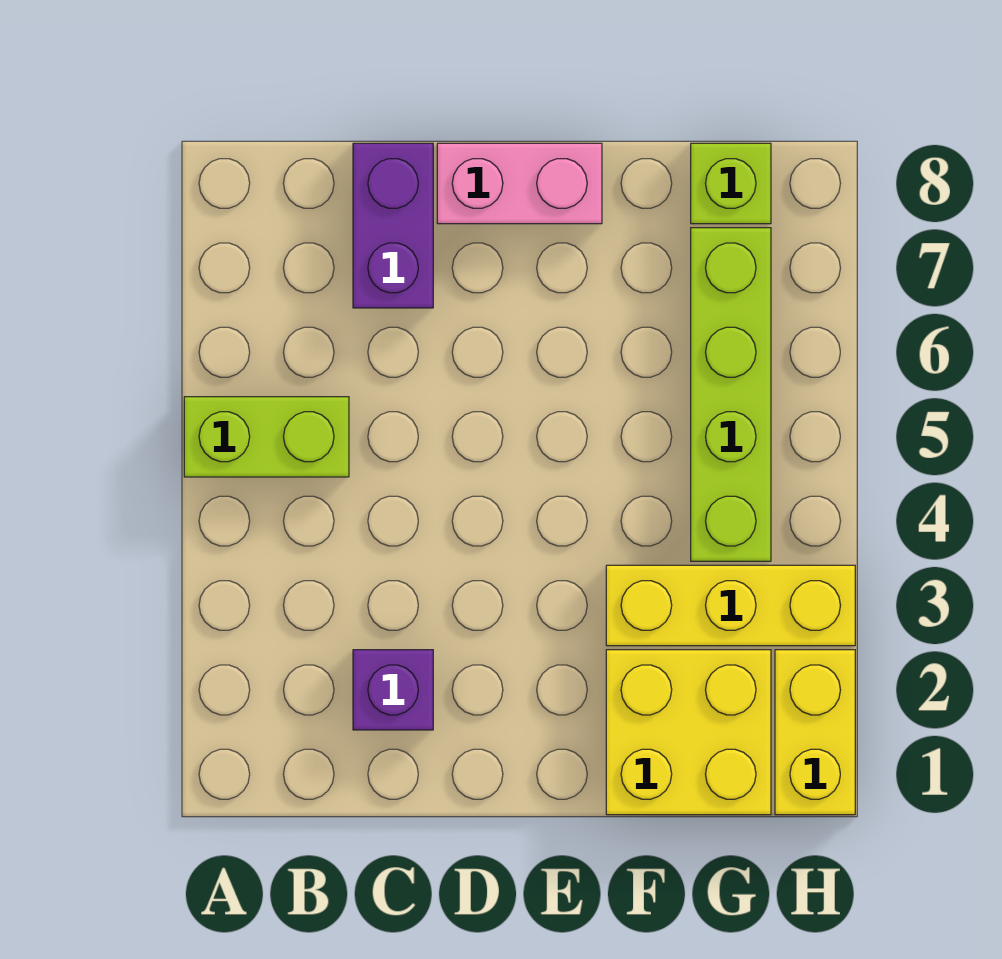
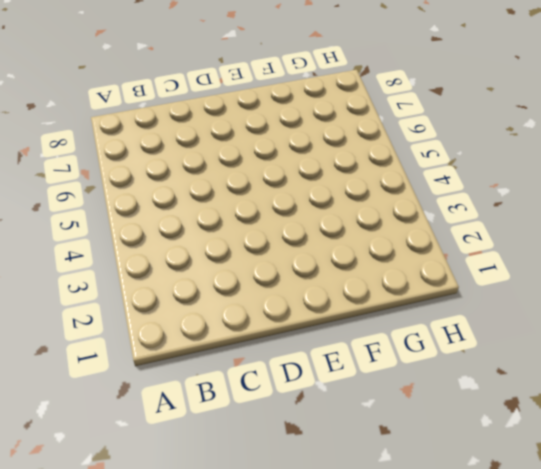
none -> lime brick A5:B5 level 1
none -> purple brick C2 level 1

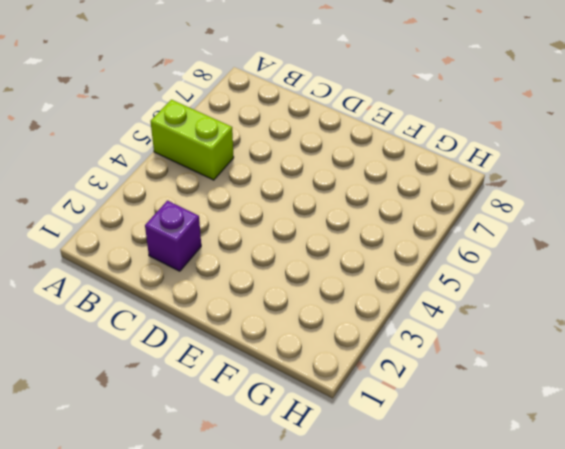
none -> purple brick C7:C8 level 1
none -> pink brick D8:E8 level 1

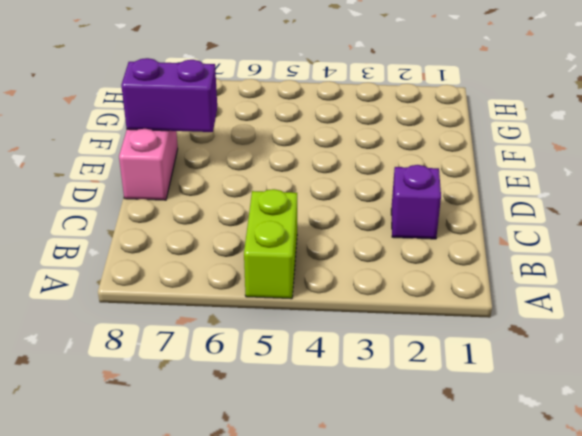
purple brick E7:E8 level 2 -> purple brick C7:C8 level 1
none -> yellow brick F1:G2 level 1
none -> yellow brick F3:H3 level 1

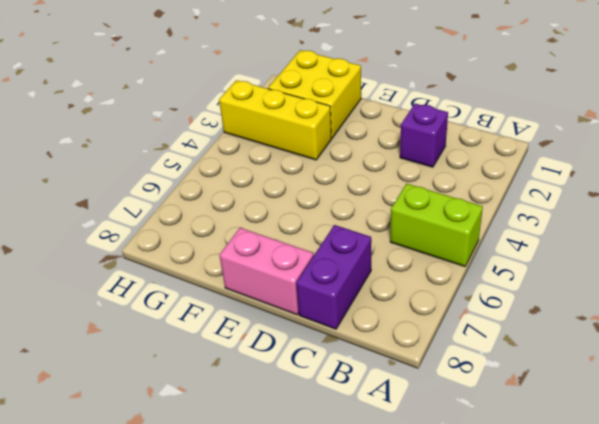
none -> lime brick G4:G7 level 1
none -> lime brick G8 level 1

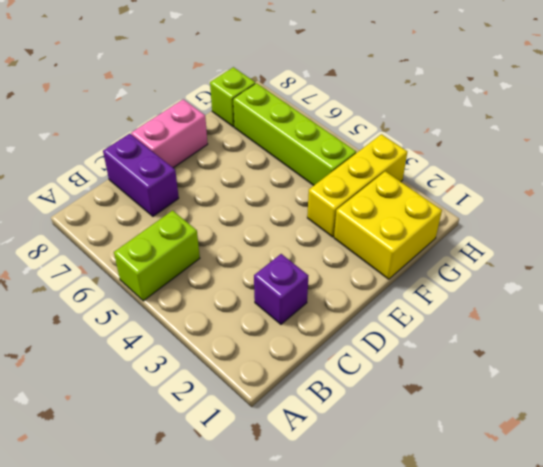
none -> yellow brick H1:H2 level 1

